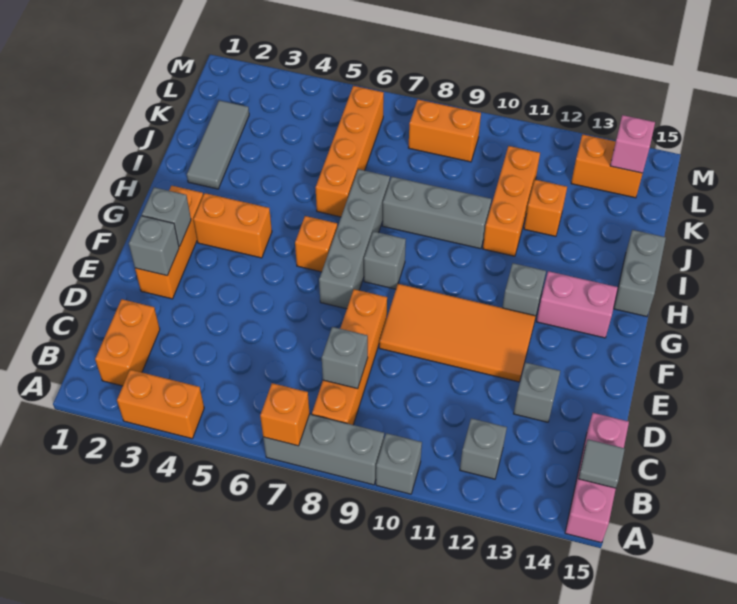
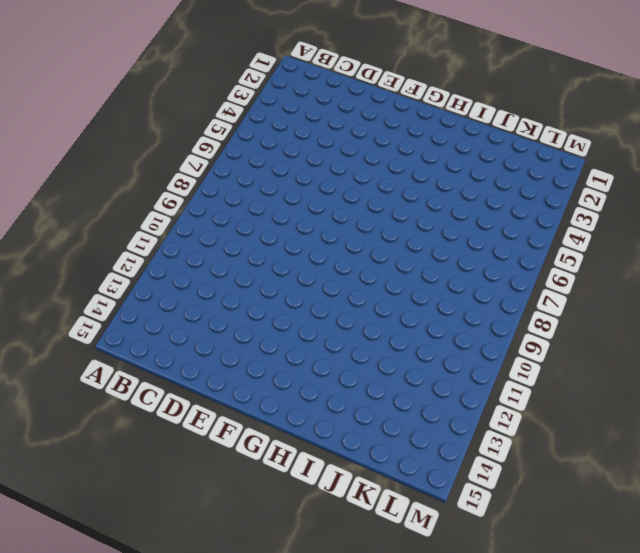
none -> orange brick A3:A4 level 1
none -> grey brick A7:A9 level 1
none -> grey brick A10 level 1
none -> pink brick A15:C15 level 1

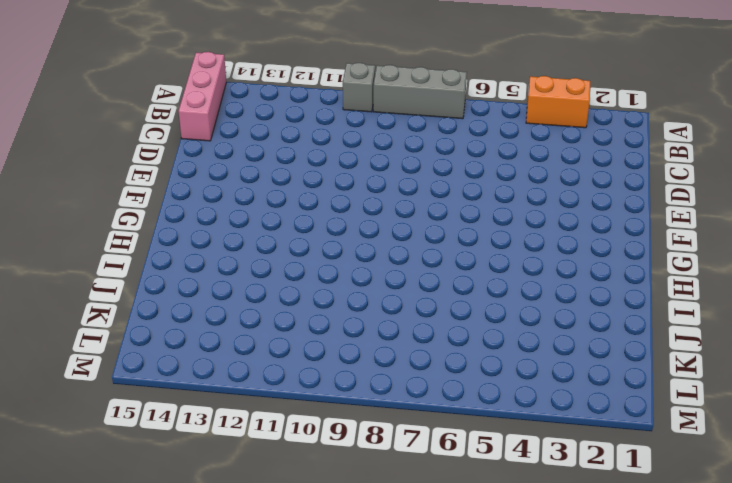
none -> orange brick B2:C2 level 1
none -> orange brick B8:E8 level 1
none -> grey brick B12 level 1
none -> grey brick D13 level 1

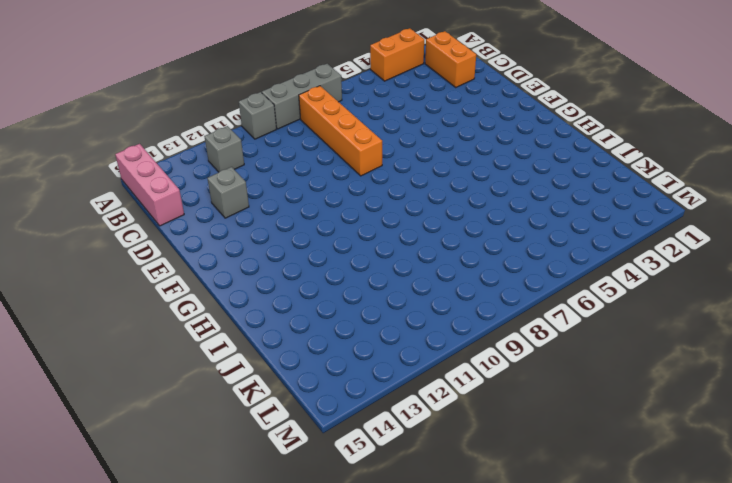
none -> orange brick E2:G2 level 1
none -> orange tile E9:F12 level 1
none -> grey brick F7:I7 level 1
none -> orange brick G3:G4 level 1

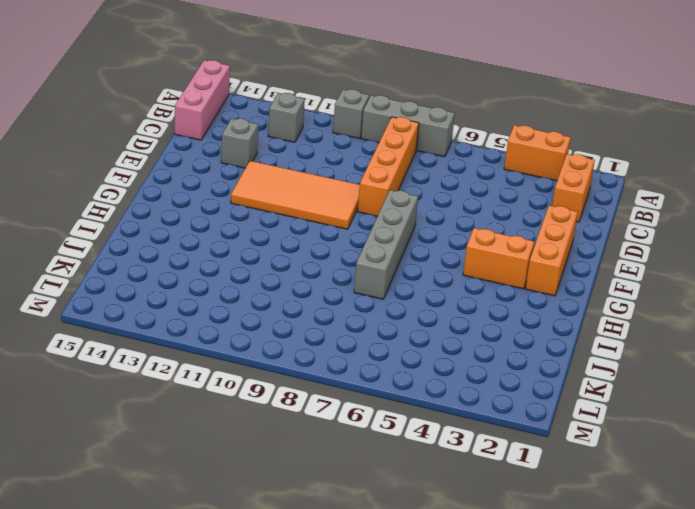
none -> orange brick G6 level 1
none -> grey brick G8 level 1
none -> grey brick G12 level 1
none -> pink brick G13:G14 level 1

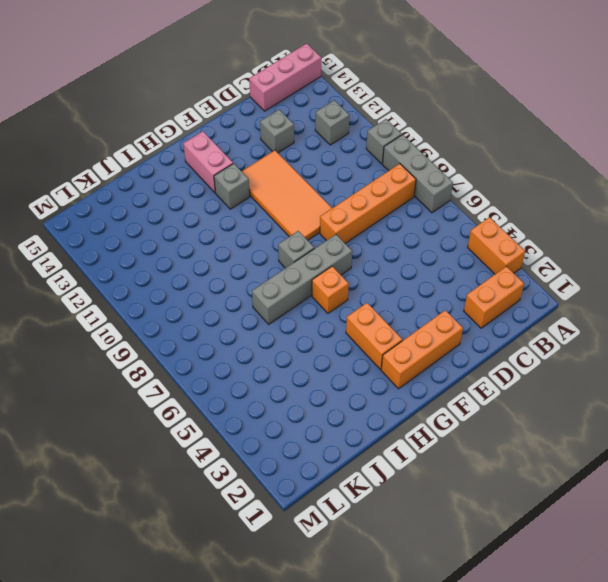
none -> grey brick H15:I15 level 1
none -> grey tile I2:K2 level 1
none -> orange brick I6:L6 level 1
none -> grey brick I8:I10 level 1

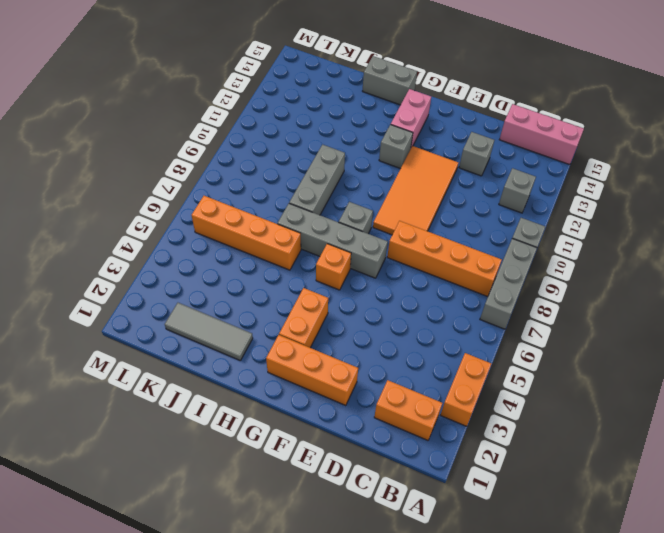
none -> orange brick I11:K11 level 1
none -> orange brick J12 level 1
none -> orange brick L8:L9 level 1
none -> orange brick L13:L14 level 1

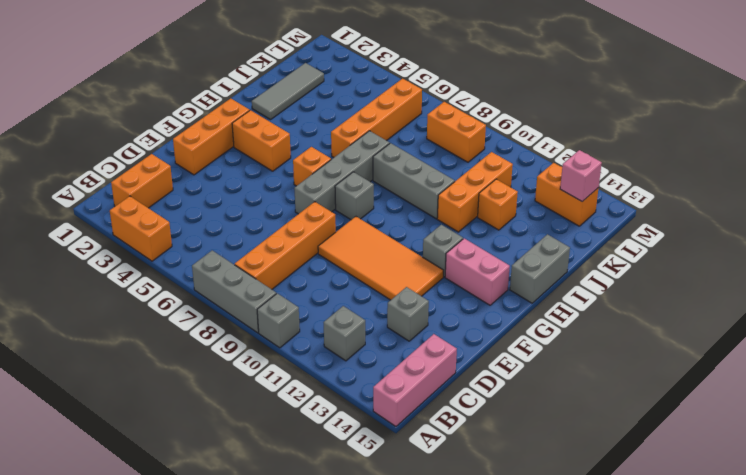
none -> orange brick A7 level 2
none -> grey tile B15 level 2
none -> grey brick C8 level 2
none -> grey brick E2 level 2

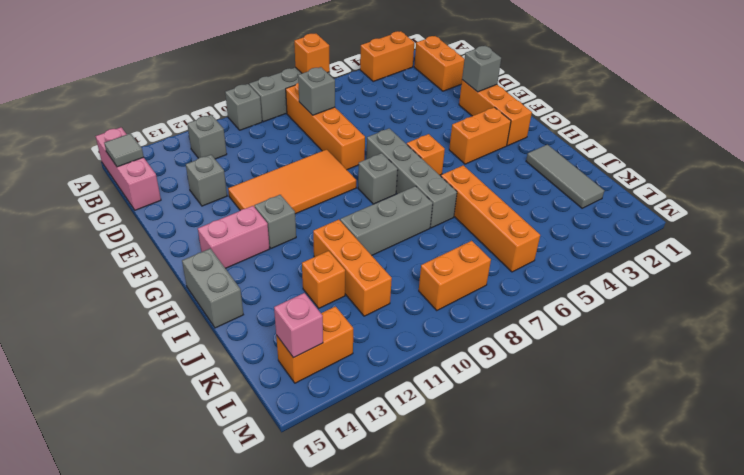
none -> grey brick F2 level 2

